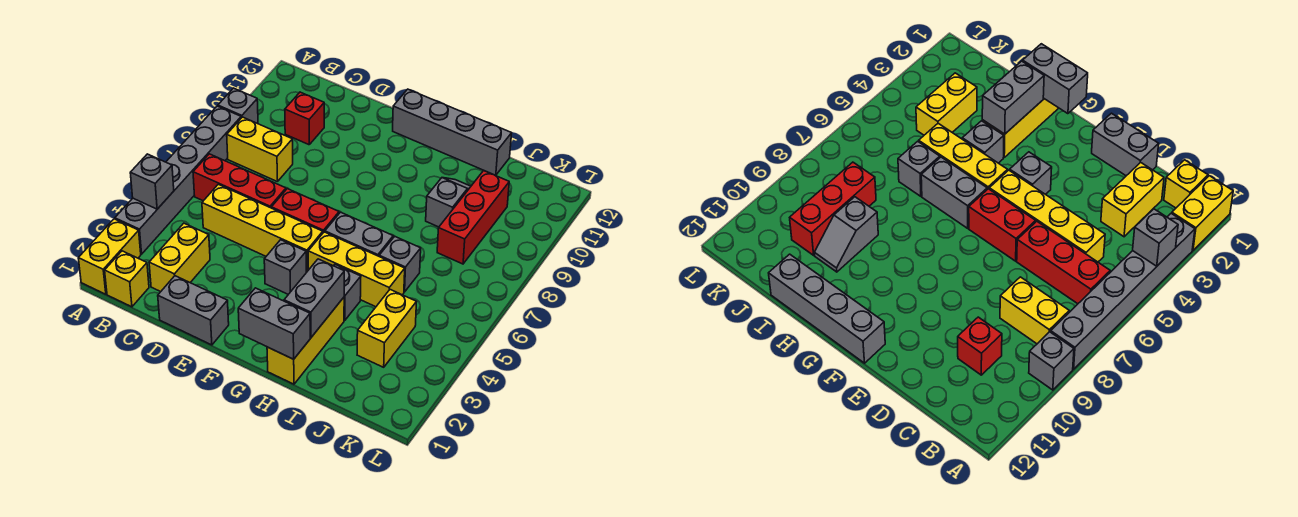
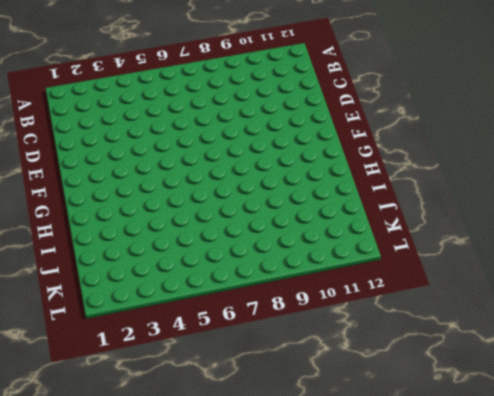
none -> yellow brick A1:A2 level 1
none -> grey brick A3:A8 level 1
none -> grey brick A9 level 1

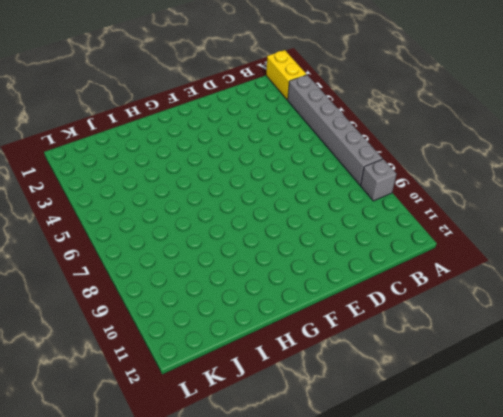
none -> yellow brick B1 level 1
none -> red brick B6:D6 level 1
none -> yellow brick B8:C8 level 1

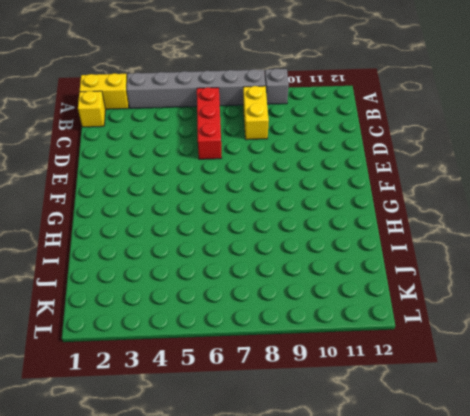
none -> yellow brick C2:C3 level 1
none -> yellow brick C5:F5 level 1
none -> red brick C10 level 1

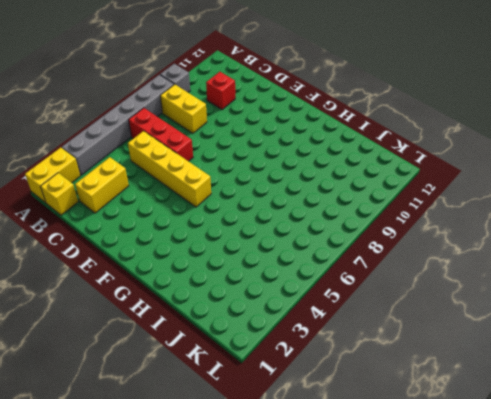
none -> grey brick D1:E1 level 1
none -> red brick E6:F6 level 1
none -> grey brick F4 level 1

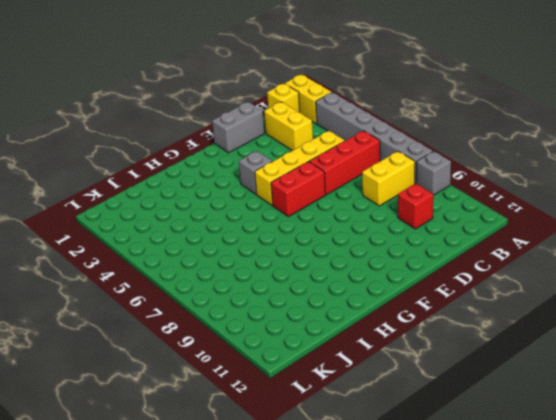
none -> grey brick F12:I12 level 1
none -> yellow brick G5:I5 level 1
none -> grey brick G6:H6 level 1

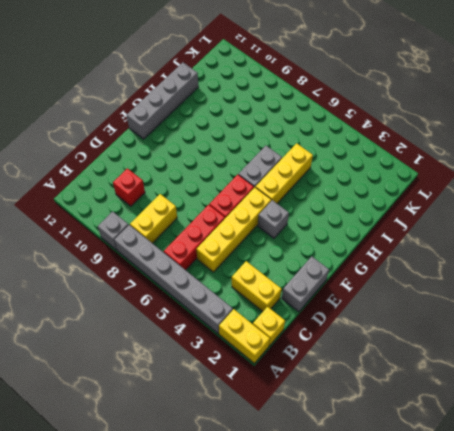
none -> yellow brick H1:H3 level 1
none -> grey brick H4 level 1
none -> grey brick I6 level 1

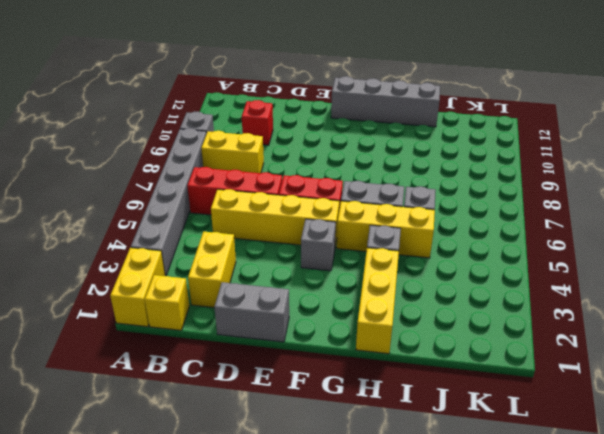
none -> grey slope I9:I10 level 1 top 9
none -> yellow brick J3:J4 level 1
none -> red brick J8:J10 level 1

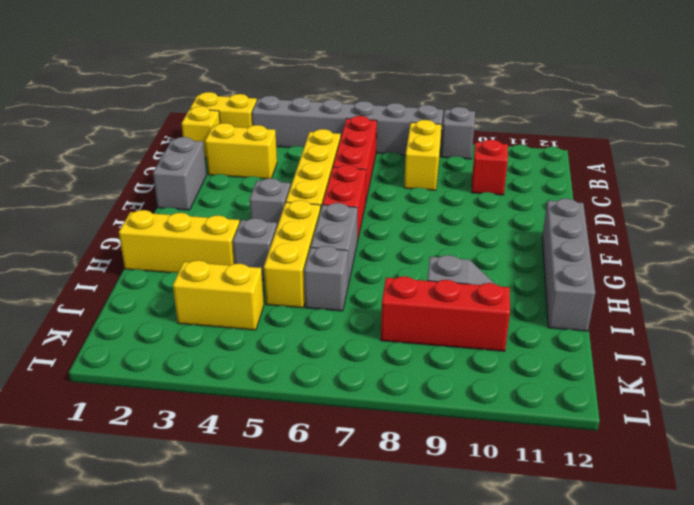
none -> grey brick A4 level 2
none -> grey brick G1:H1 level 2
none -> grey brick H2:H3 level 2

